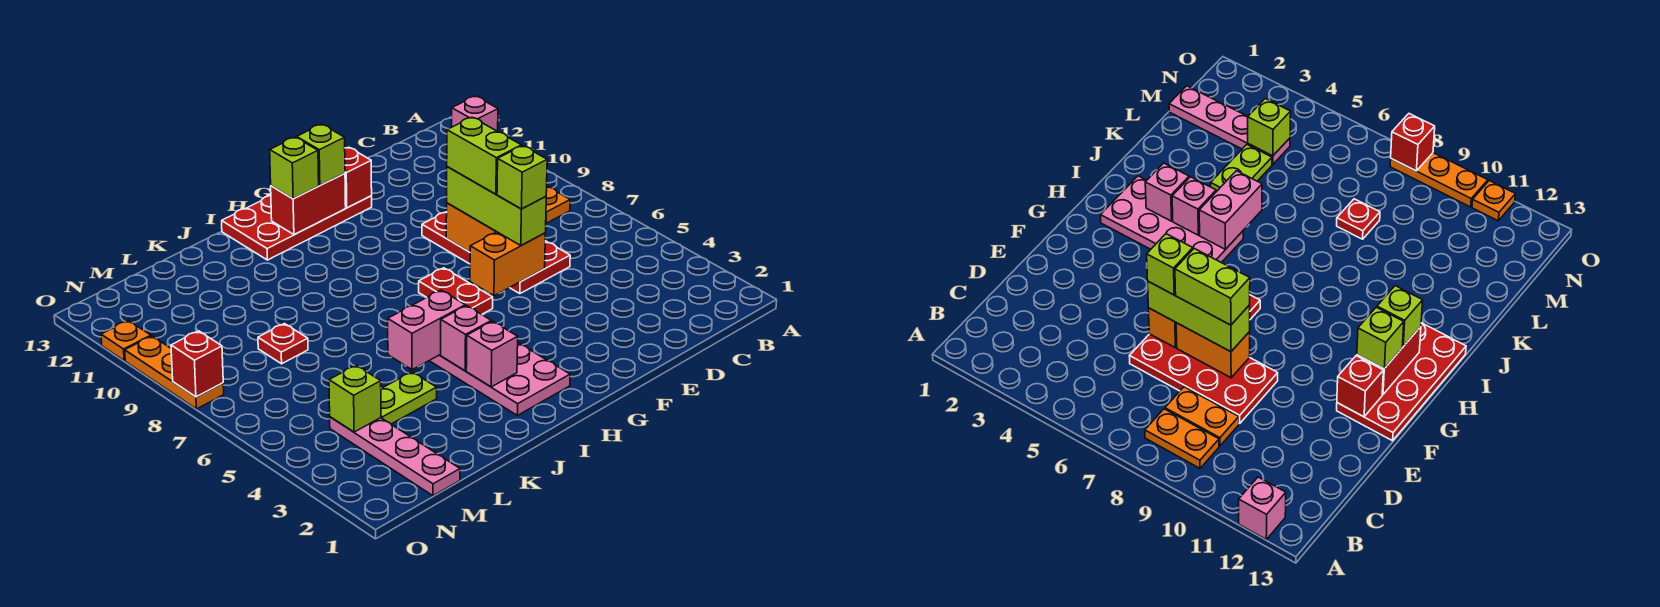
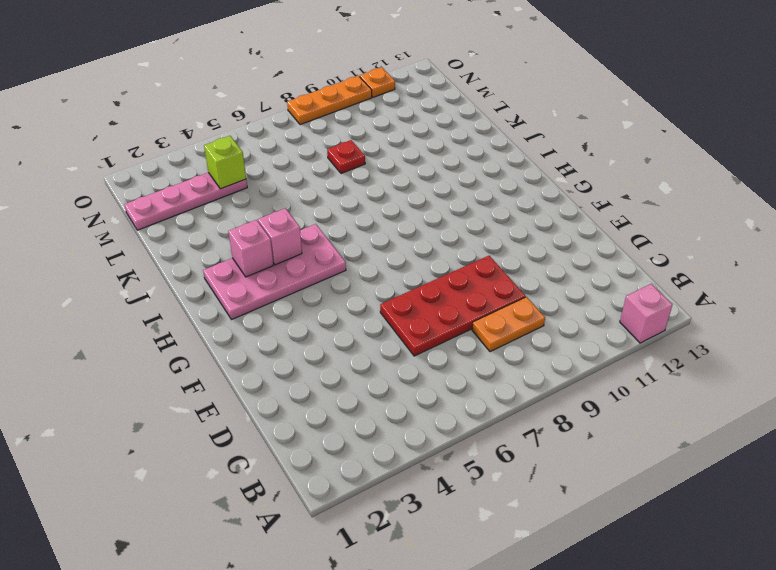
none -> orange plate B8:B9 level 1
none -> red plate F12:I13 level 1
none -> red plate G6:G7 level 1

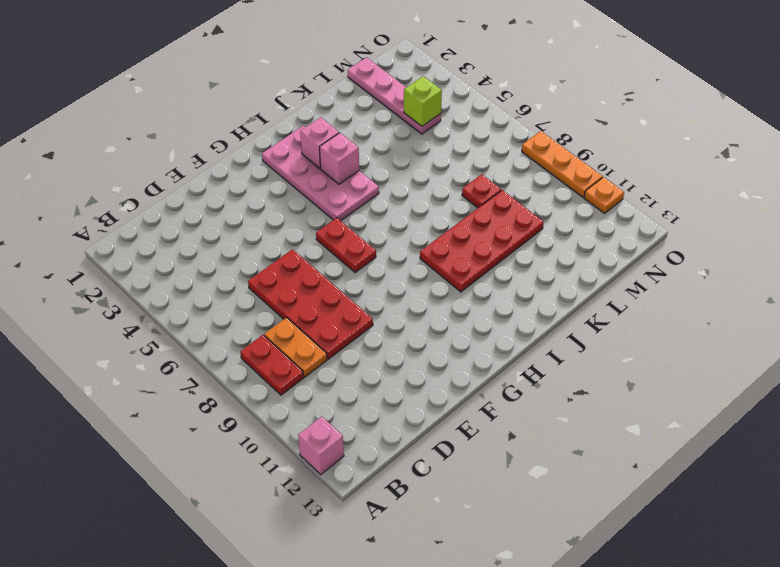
red plate B8:B9 level 1 -> orange plate B8:B9 level 1
red plate I9:L10 level 1 -> red plate F12:I13 level 1
none -> lime plate K4:L4 level 1
none -> orange brick E6:F6 level 2
none -> orange brick E7:E8 level 2

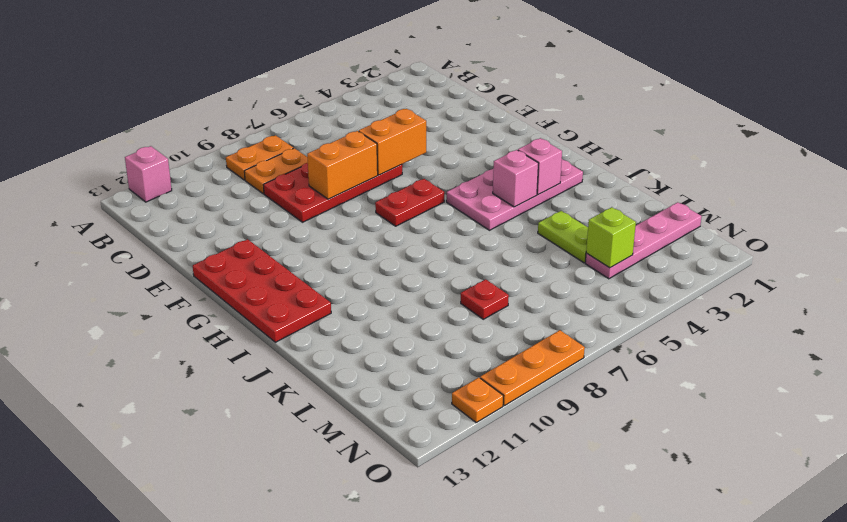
orange brick E5:E6 level 2 -> orange brick E6:F6 level 2
none -> red brick F12 level 2
none -> red brick G12:H12 level 2
none -> pink brick I5:J5 level 2

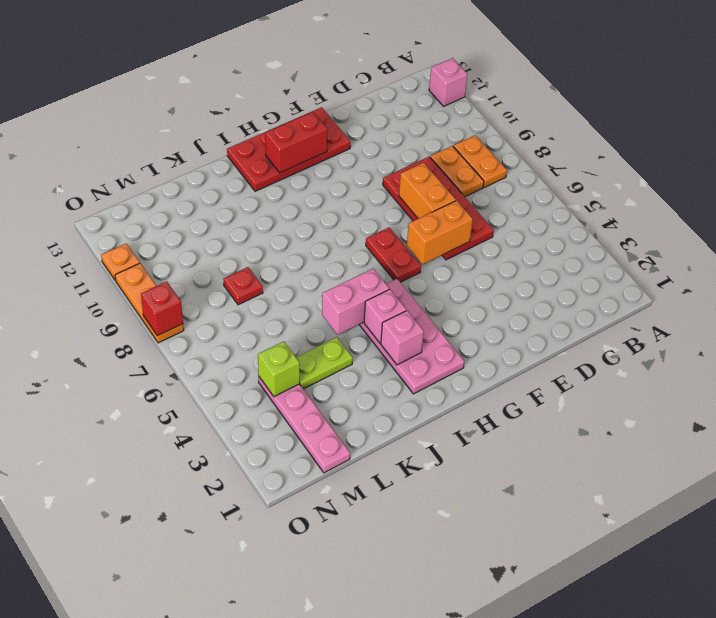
none -> red brick F12 level 2
none -> lime brick E6:E8 level 3
none -> lime brick G12 level 3

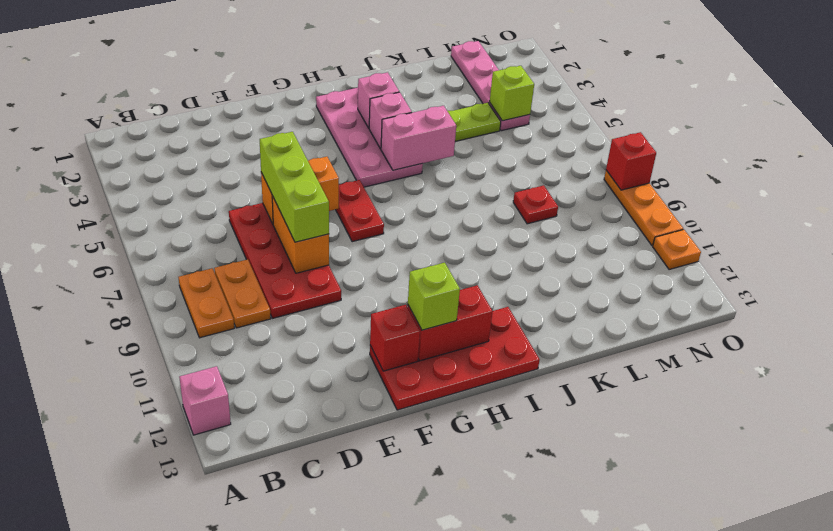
none -> lime brick H12 level 3
none -> lime brick E6 level 4
none -> lime brick E7:E8 level 4

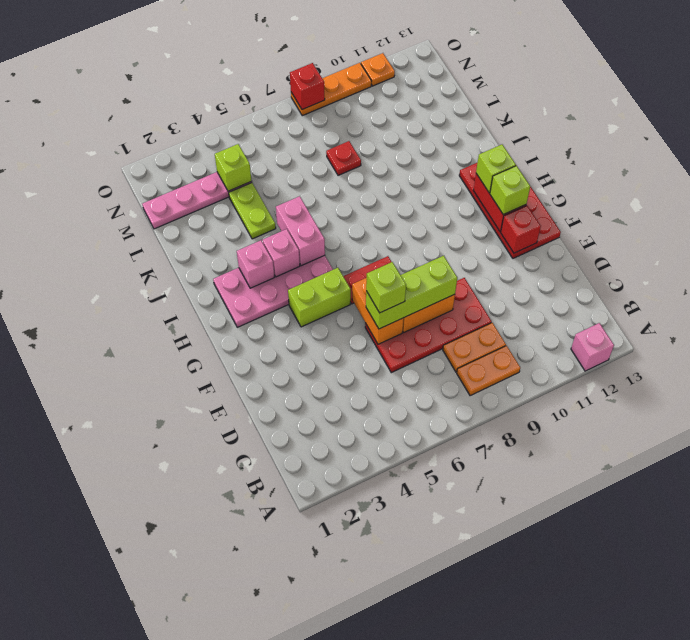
lime brick G4:G5 level 1 -> lime brick E7:E8 level 4

